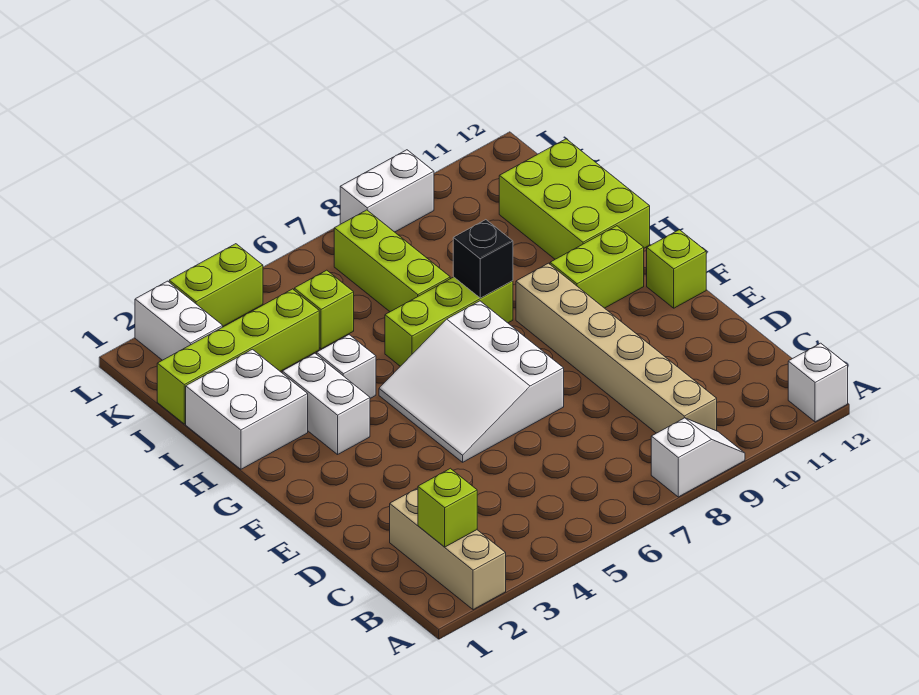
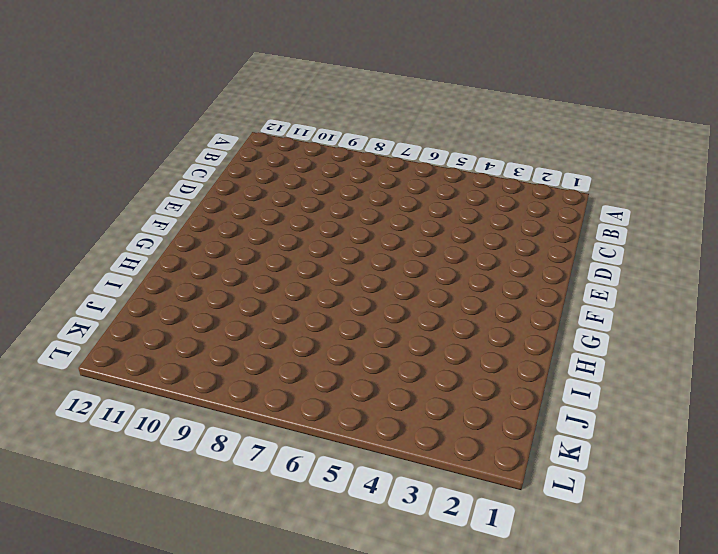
none -> tan brick A2:C2 level 1
none -> white slope A8:A9 level 1 top 8
none -> white brick A12 level 1

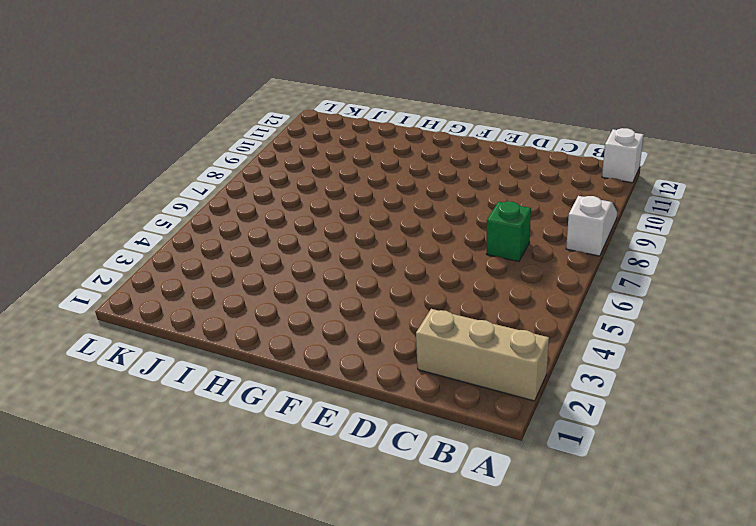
green brick C7 level 1 -> none
none -> tan brick B9:G9 level 1
none -> white slope E5:G7 level 1 top 7
none -> lime brick F12 level 1

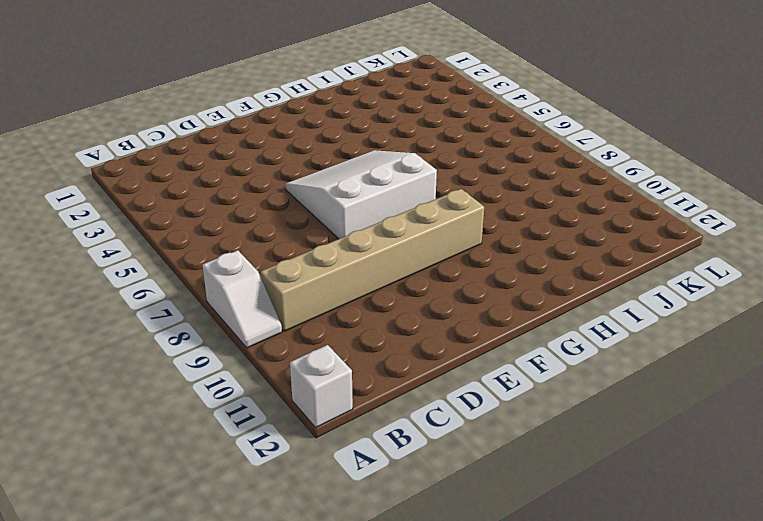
none -> tan brick A2:C2 level 1
none -> lime brick F12 level 1
none -> white brick G3:H3 level 1

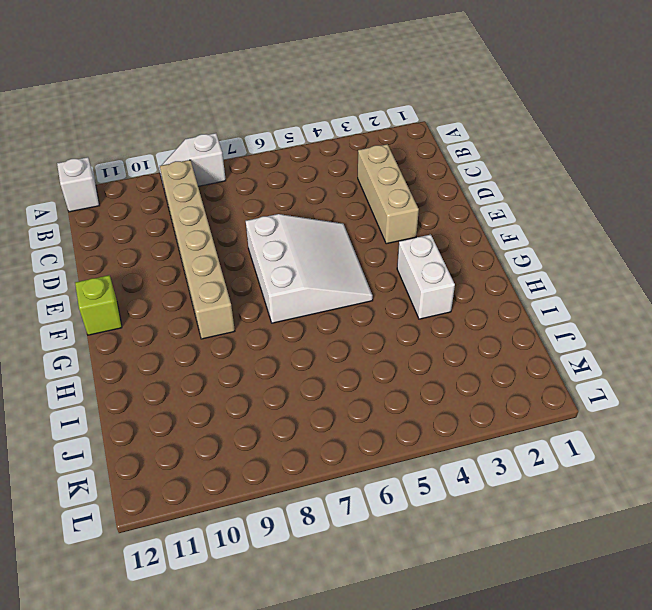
tan brick C3:E3 level 1 -> tan brick A2:C2 level 1
none -> lime brick G10:G11 level 1
none -> white brick H1:I2 level 1
none -> white brick H4 level 1

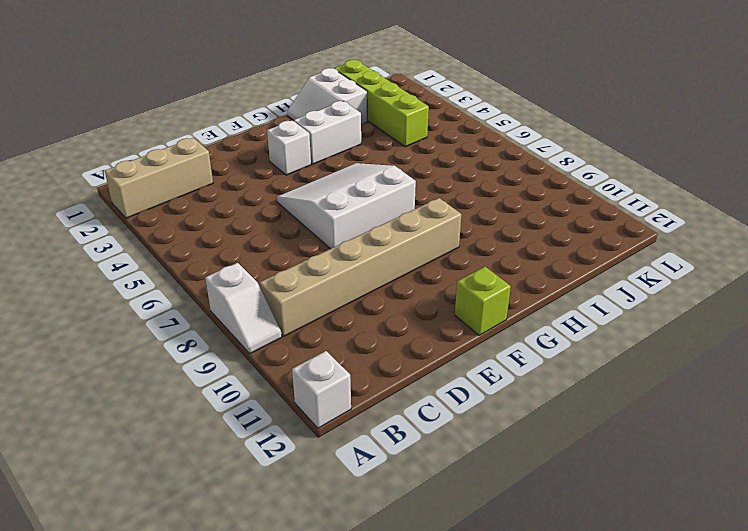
white brick F3 level 1 -> white brick H4 level 1
white slope H1:I2 level 1 top I -> white brick H1:I2 level 1
none -> lime brick G10:G11 level 1
none -> lime brick H6:H8 level 1
none -> lime brick H11:J12 level 1

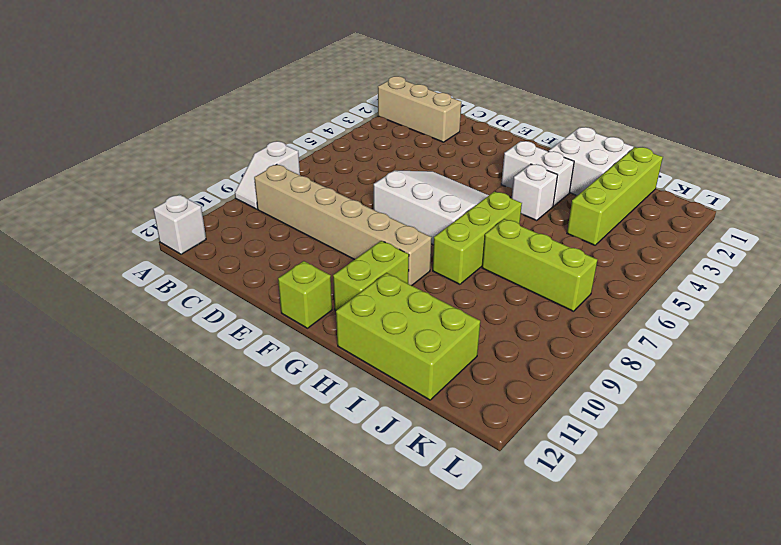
none -> lime brick J5 level 1
none -> white brick K2:L2 level 1
none -> lime brick L3:L4 level 1

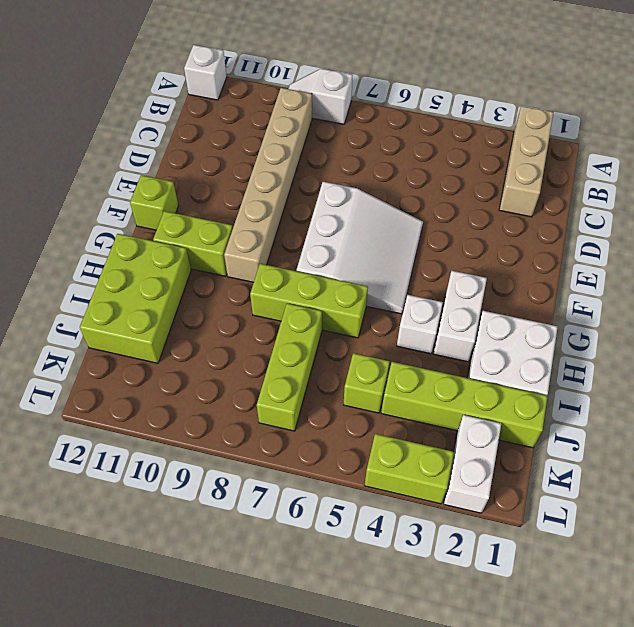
none -> white brick L8:L9 level 1
none -> lime brick B2 level 2
none -> black brick H8 level 2

